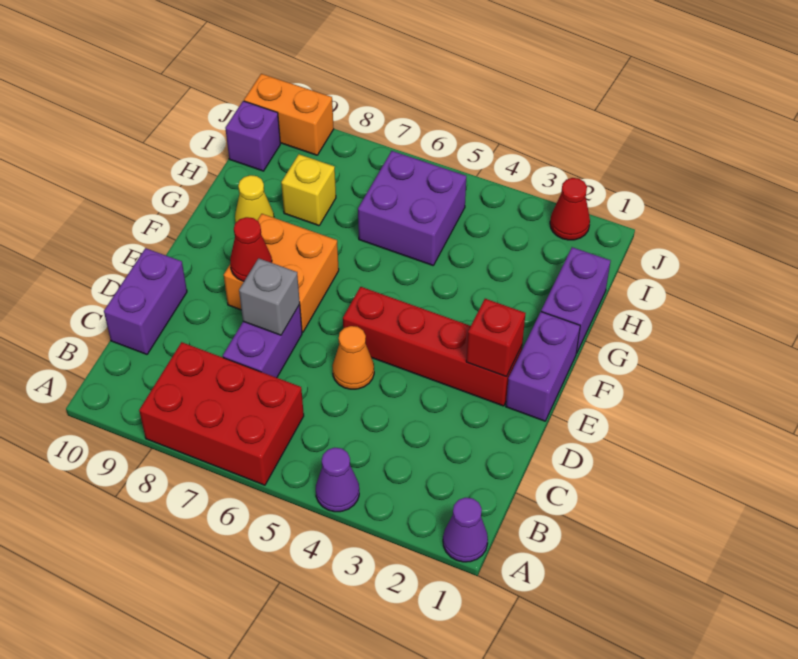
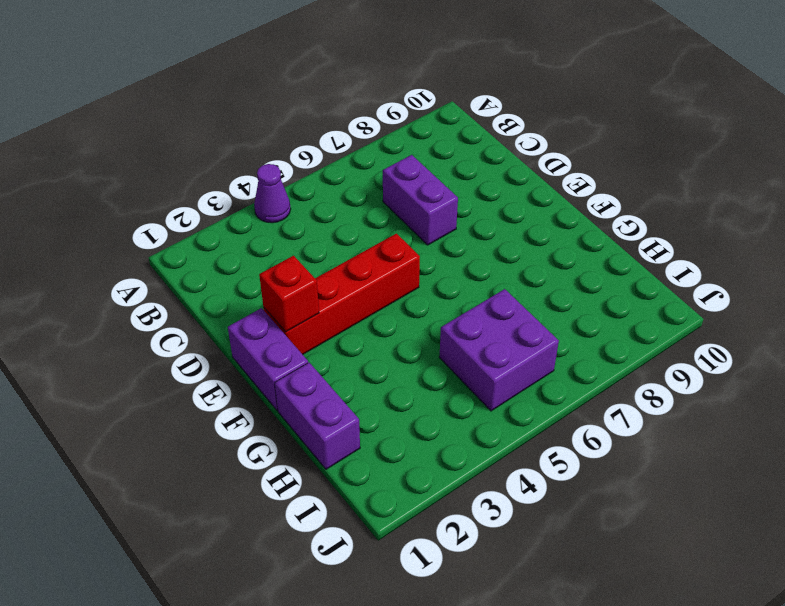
none -> purple cone A1 level 1
none -> red brick A6:B8 level 1
none -> purple brick C10:D10 level 1

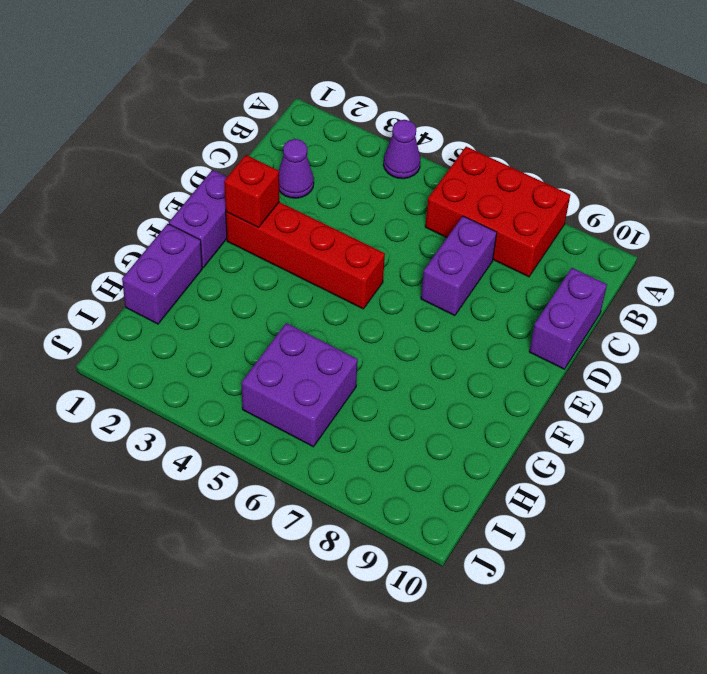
purple cone C2 level 1 -> purple cone A1 level 1
none -> orange cone D5 level 1
none -> orange brick E7:F8 level 1
none -> yellow cone G9 level 1

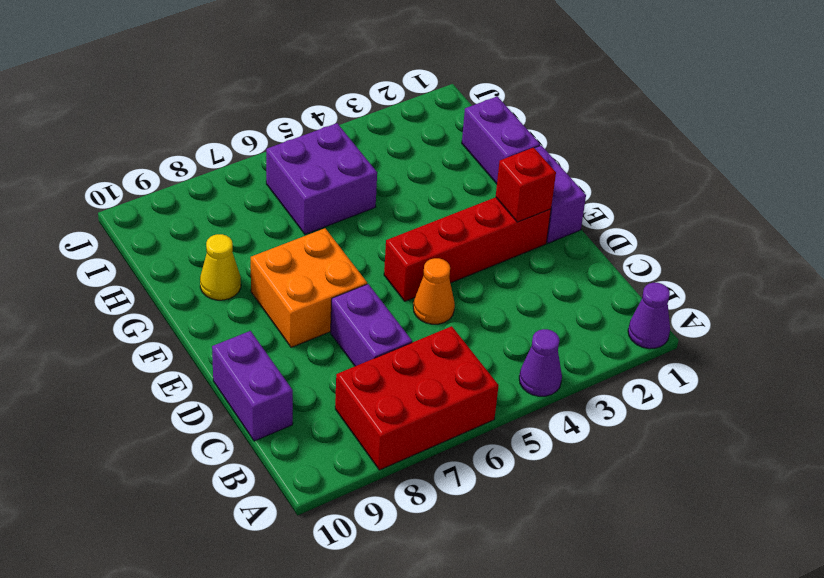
none -> yellow brick H8 level 1
none -> purple brick I10 level 1
none -> red cone J2 level 1

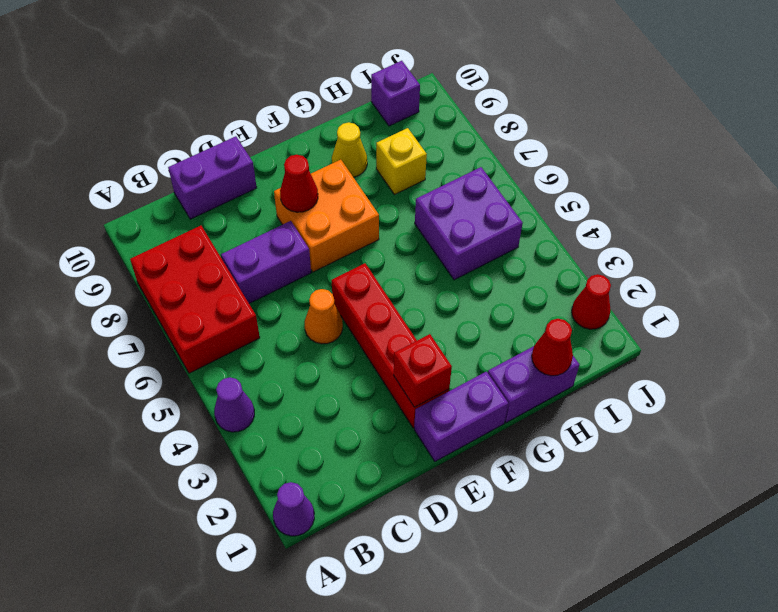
red cone H1 level 2 -> none
none -> orange brick J9:J10 level 1
none -> grey brick D7 level 2

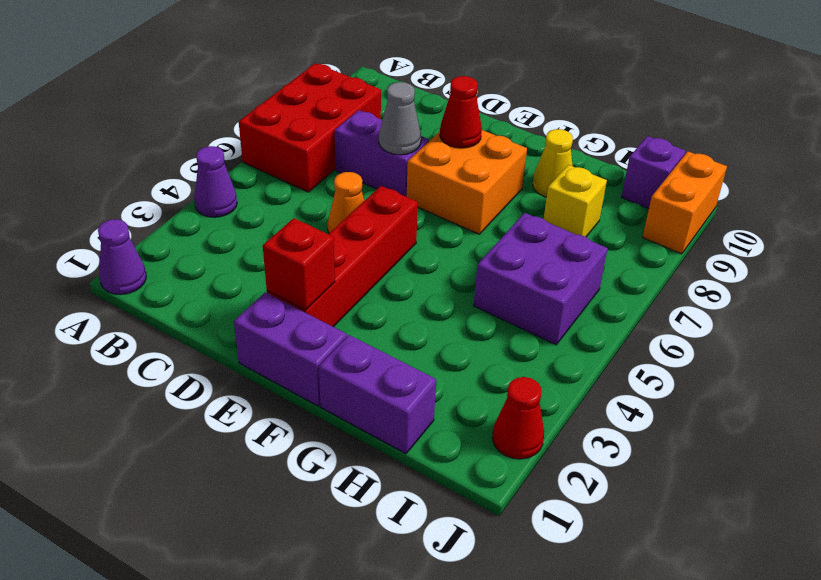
grey cone D7 level 2 -> grey brick D7 level 2
none -> purple brick C10:D10 level 1

